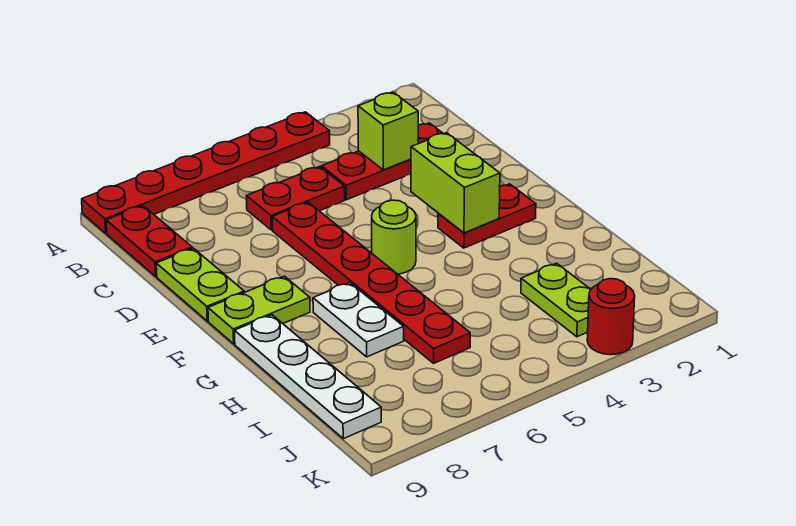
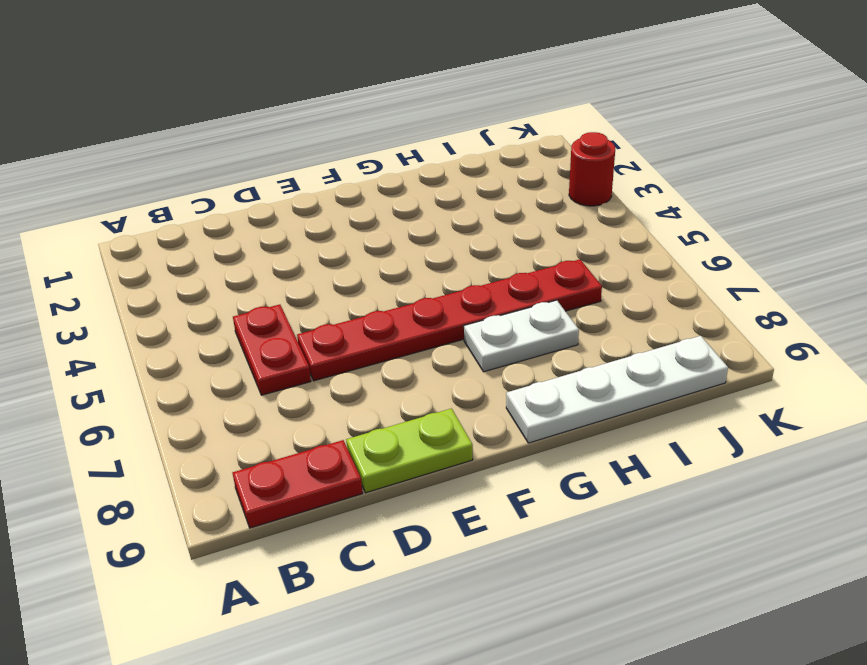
none -> red plate A4:A9 level 1
none -> red plate C2:C4 level 1
none -> red plate F2:F3 level 1

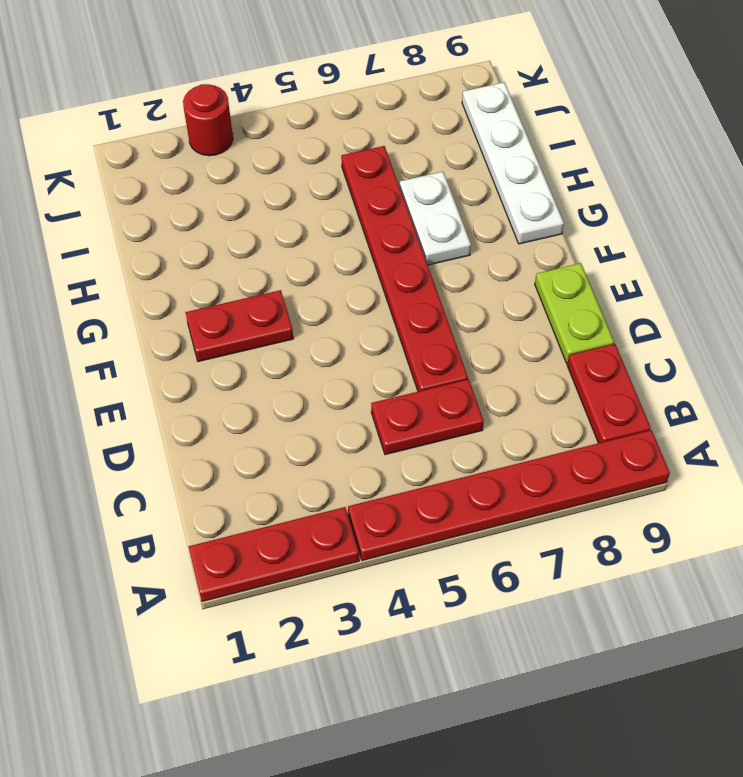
red plate A1:A3 level 1 -> red plate C2:C4 level 1
none -> lime round brick F5 level 1
none -> lime plate F8:F9 level 1
none -> lime plate I3:J3 level 1

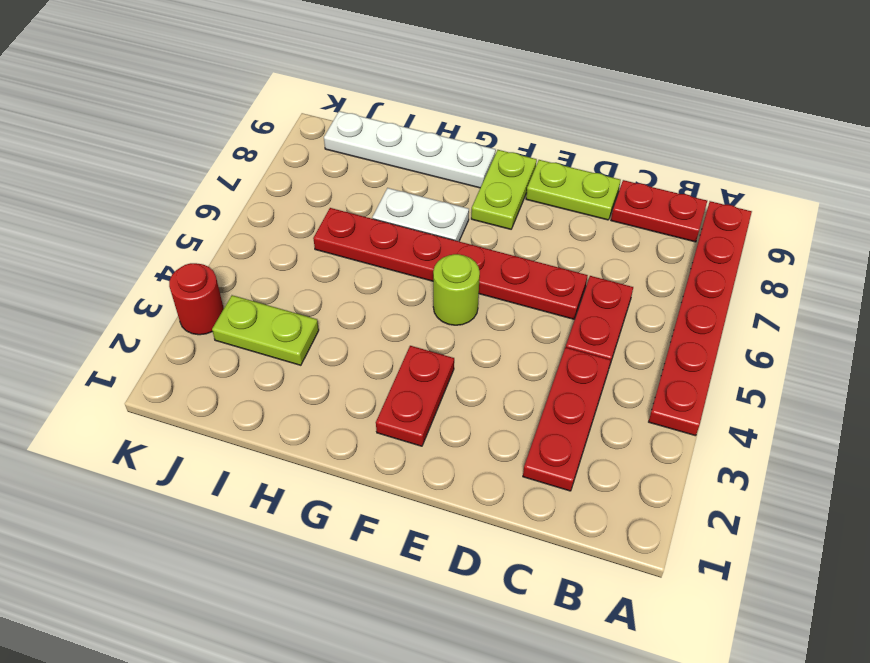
none -> lime brick C3 level 2
none -> lime brick E3:F3 level 2

